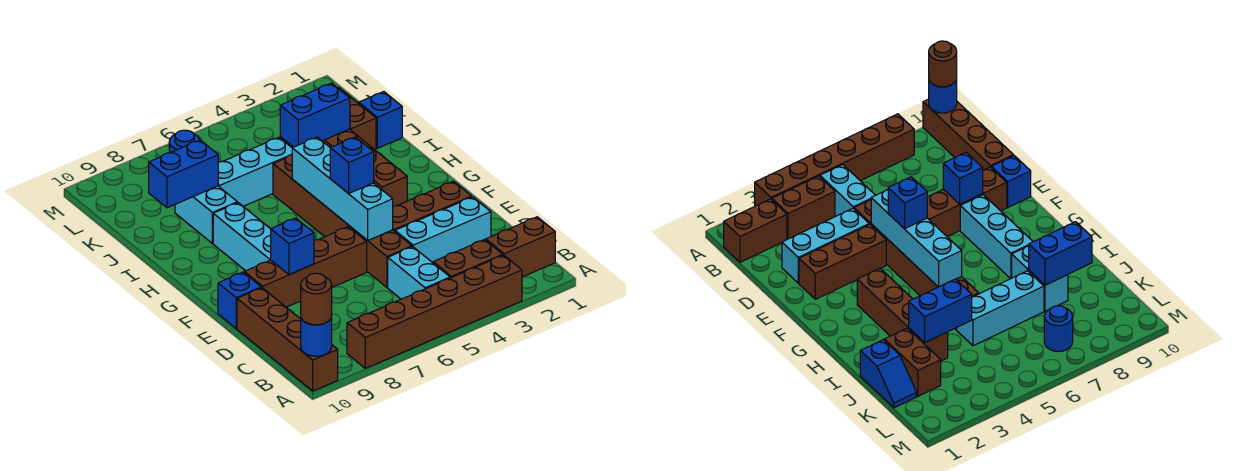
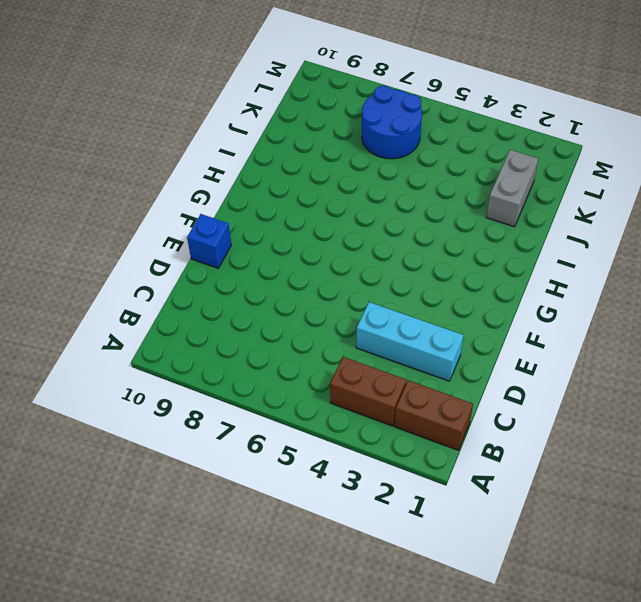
grey brick J2:K2 level 1 -> brown brick J2:K2 level 1
blue round brick K6:L7 level 1 -> blue round brick L7 level 1
none -> brown brick A3:A8 level 1
none -> brown brick A10:D10 level 1
none -> cyan brick B5:C5 level 1

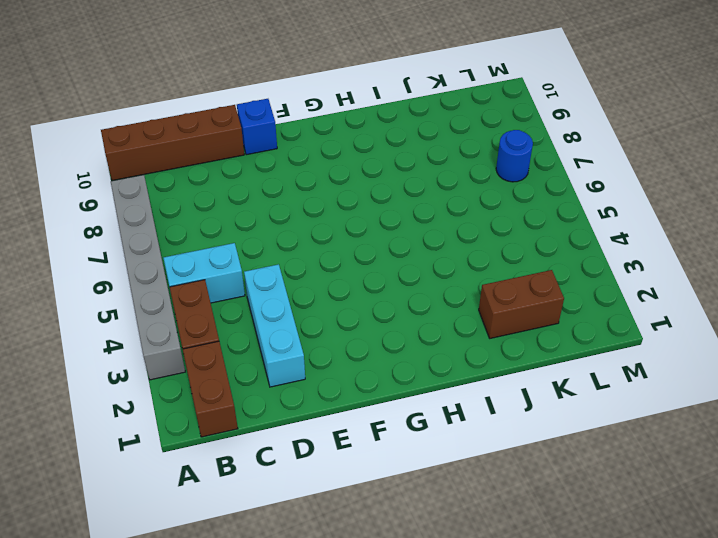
grey brick A3:A8 level 1 -> brown brick A3:A8 level 1
none -> brown brick D5:I5 level 1
none -> brown brick E2:E4 level 1
none -> brown brick E6:E9 level 1

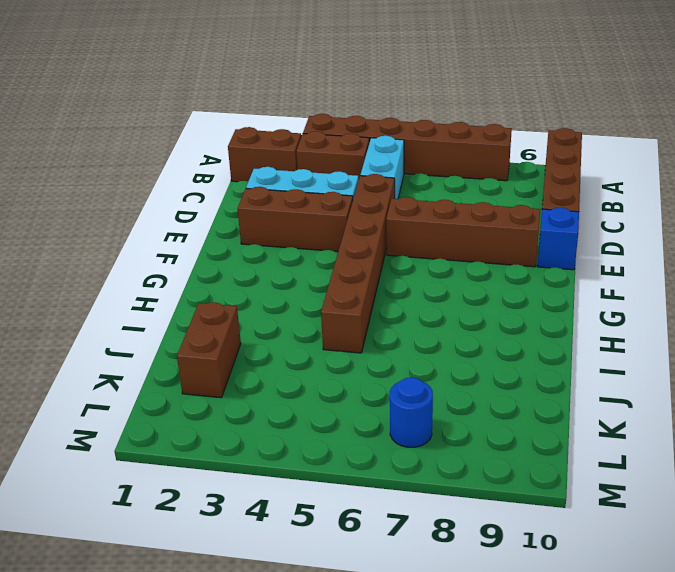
none -> cyan brick F8:H8 level 1
none -> brown brick G3:J3 level 1
none -> cyan brick I8:J8 level 1

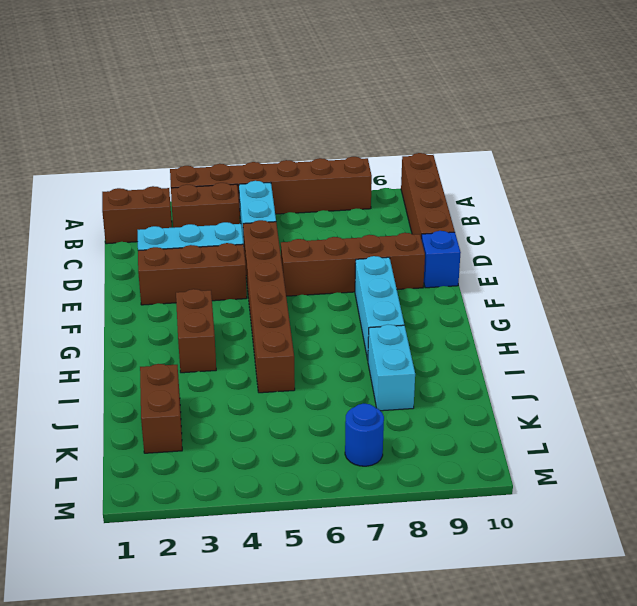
brown brick G3:H3 level 1 -> brown brick G3:J3 level 1
none -> blue slope J1:K1 level 1 top J
none -> cyan brick J5:J7 level 1
none -> blue round brick A10 level 2

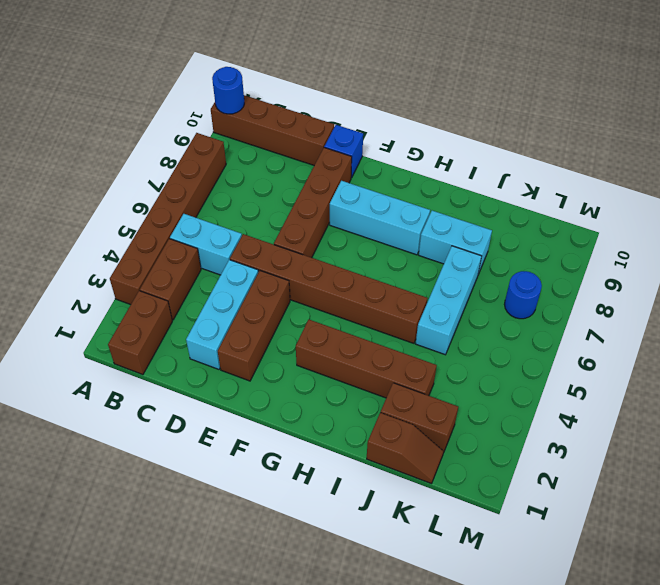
brown slope J1:K1 level 1 top J -> blue slope J1:K1 level 1 top J
none -> cyan brick E5:H5 level 2
none -> blue brick E8 level 2
none -> blue brick J3:J4 level 2

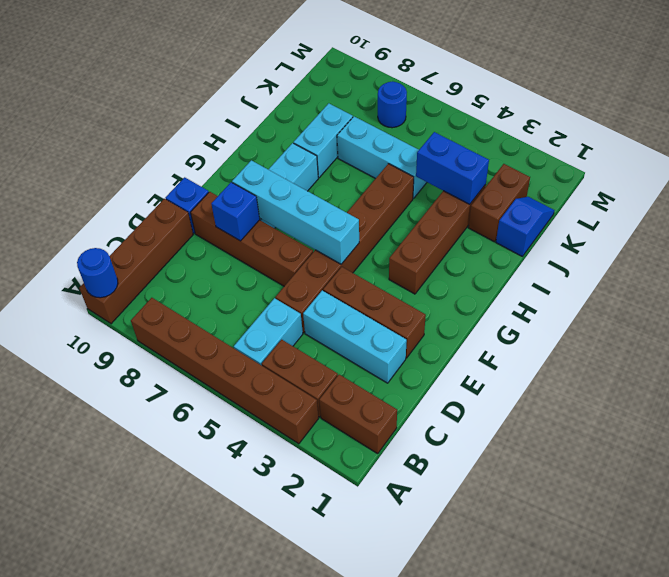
cyan brick F5:F8 level 2 -> cyan brick E5:H5 level 2
none -> blue brick J8:J9 level 2
none -> brown round brick A10 level 3
none -> blue brick F5 level 3

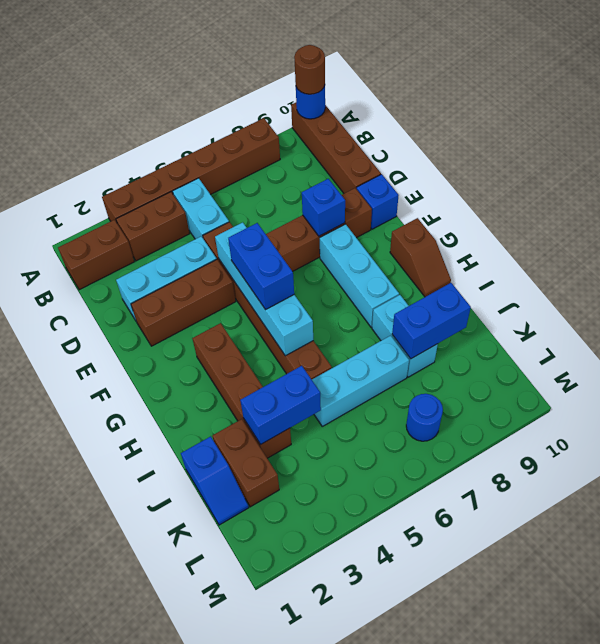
blue brick F5:G5 level 3 -> blue brick F5 level 3
brown slope G10:H10 level 1 top G -> none

